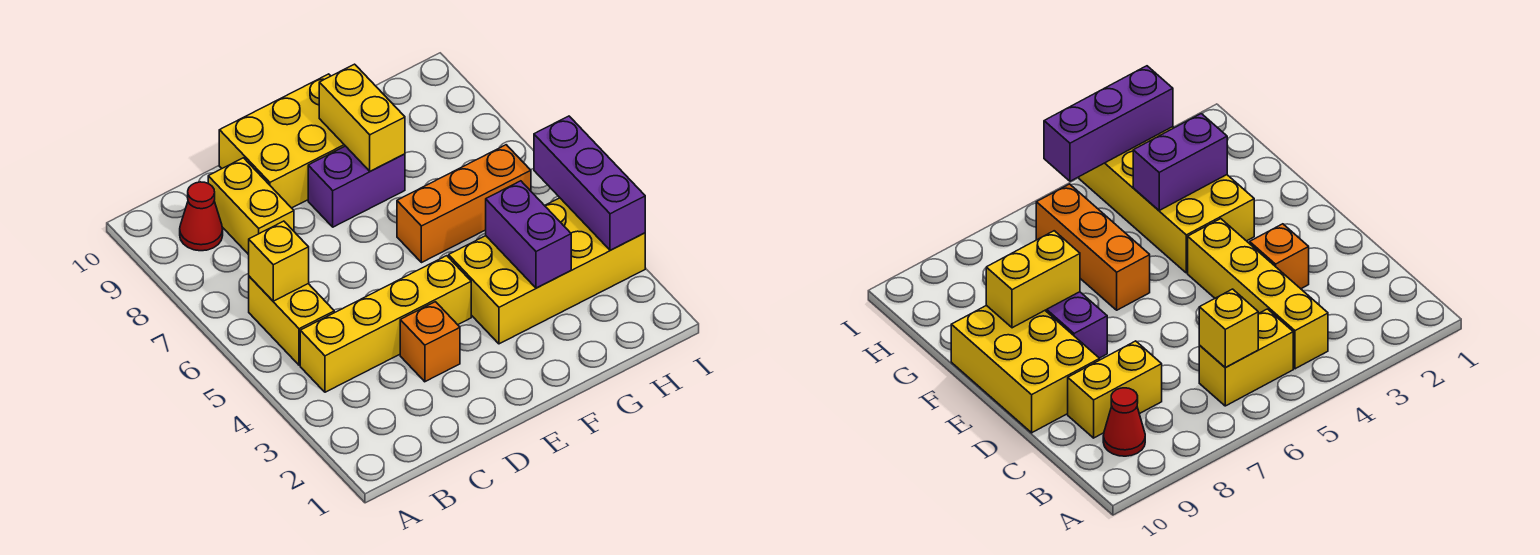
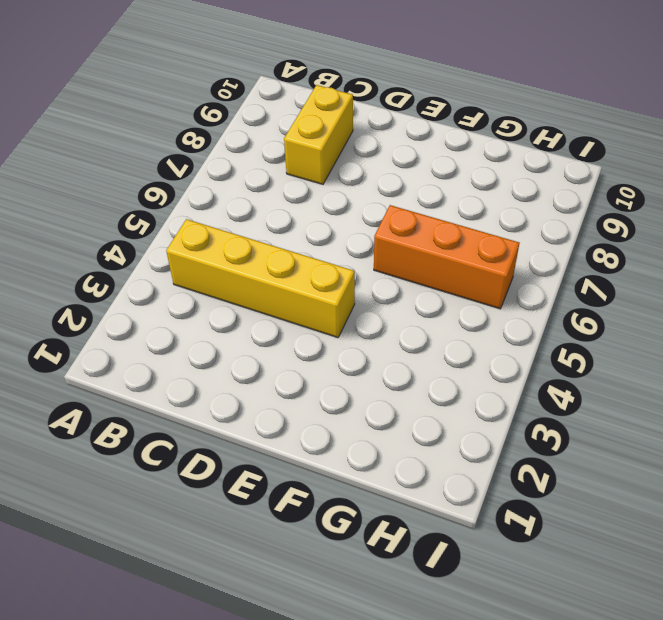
none -> yellow brick B5:B6 level 1
none -> red cone B9 level 1
none -> orange brick D3 level 1

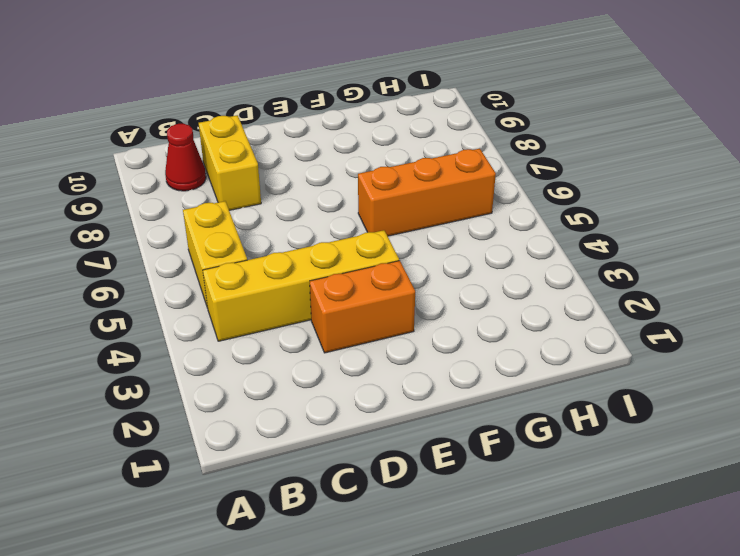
orange brick D3:E3 level 1 -> orange brick D3 level 1
none -> yellow brick D9:F10 level 1
none -> purple brick E8:F8 level 1
none -> yellow brick F3:I4 level 1

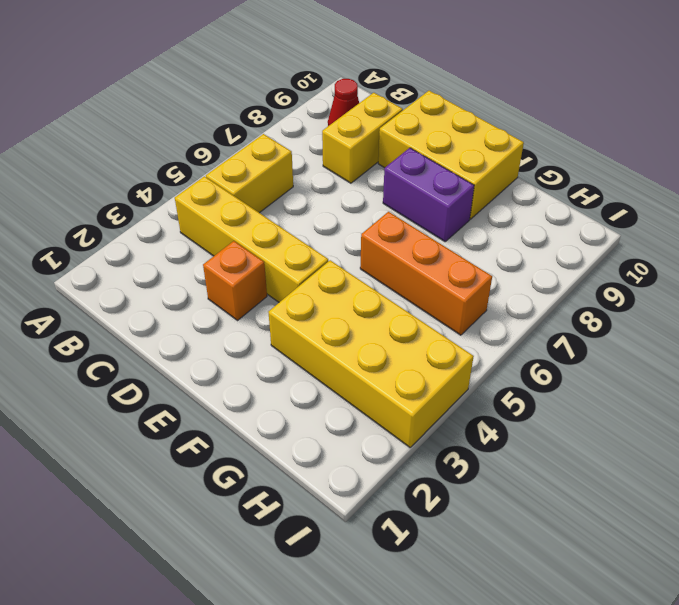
none -> yellow brick B6 level 2
none -> yellow brick F8:F9 level 2
none -> purple brick G3:G4 level 2

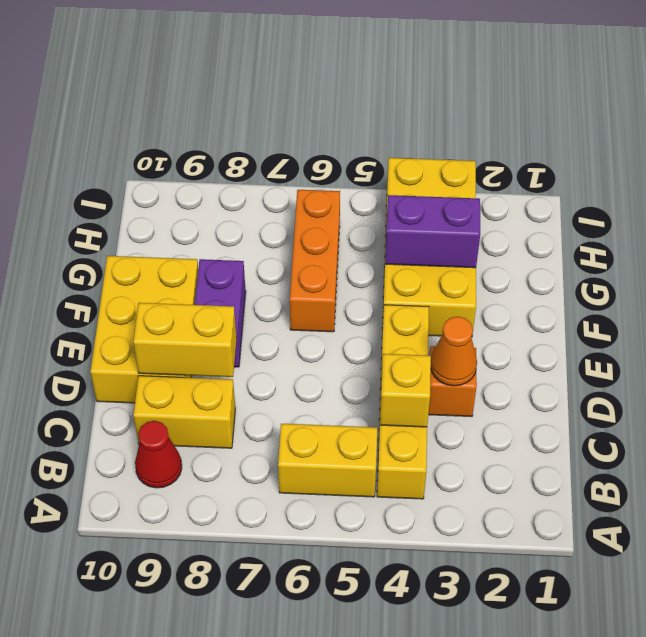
yellow brick C4 level 2 -> yellow brick B6 level 2
orange cone D3 level 2 -> none
yellow brick D8:D9 level 2 -> yellow brick F8:F9 level 2
none -> purple brick I3:I5 level 2

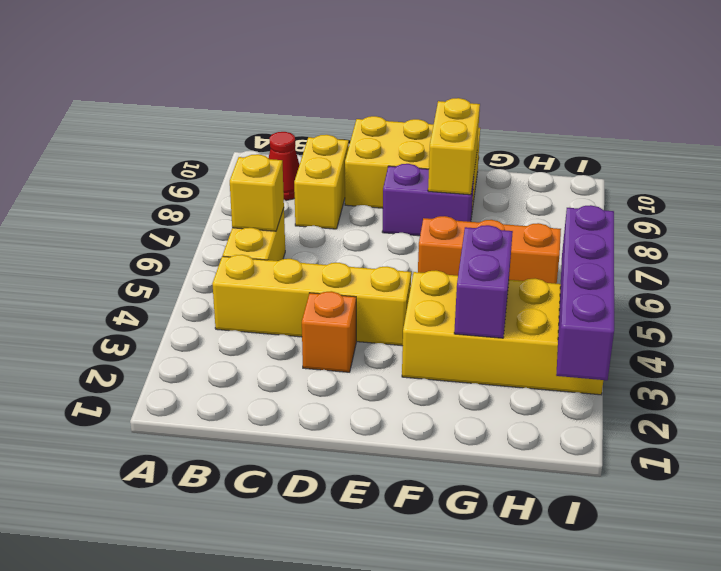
purple brick I2:I5 level 2 -> purple brick I3:I5 level 2

